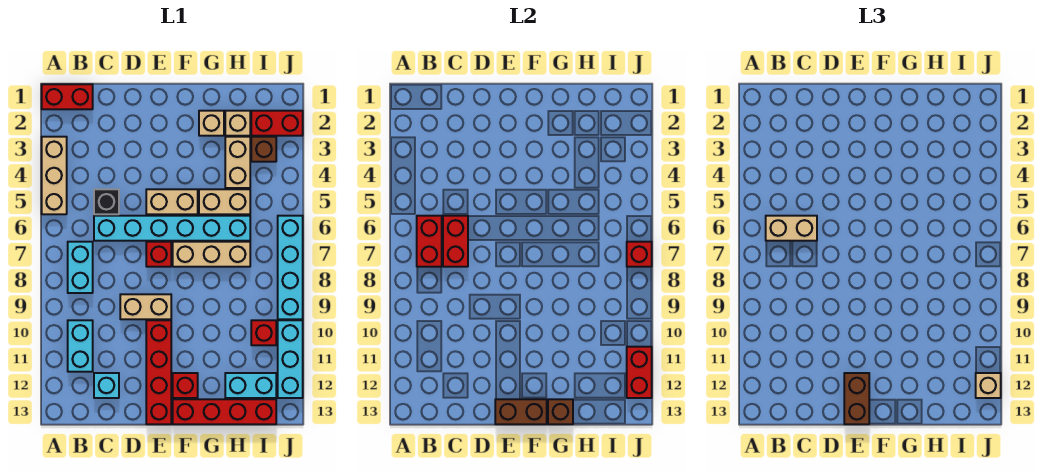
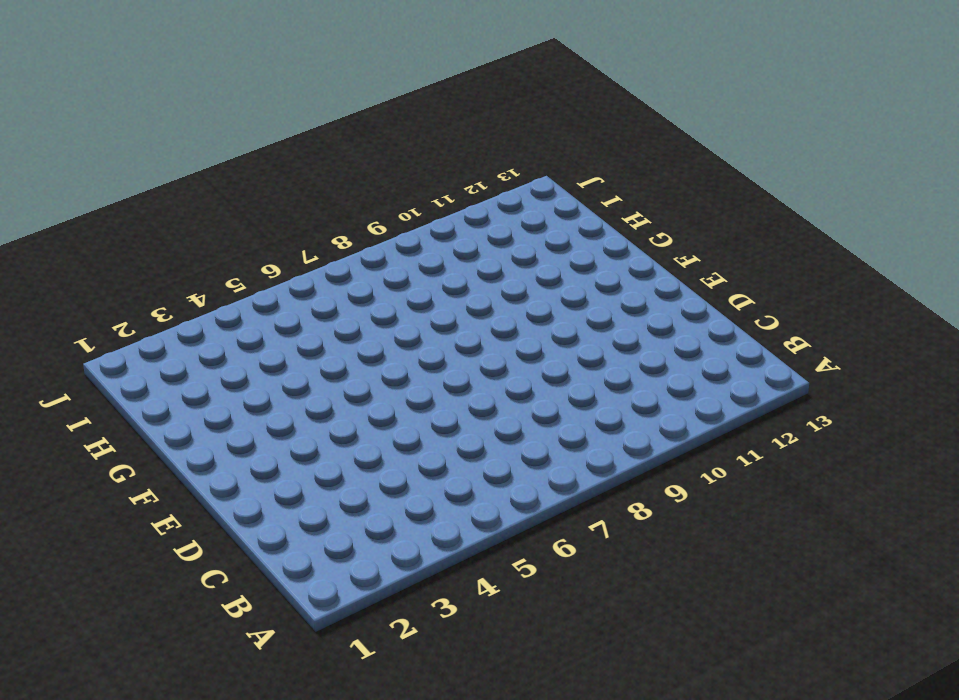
none -> red brick A1:B1 level 1
none -> tan brick A3:A5 level 1
none -> cyan brick B7:B8 level 1
none -> cyan brick B10:B11 level 1

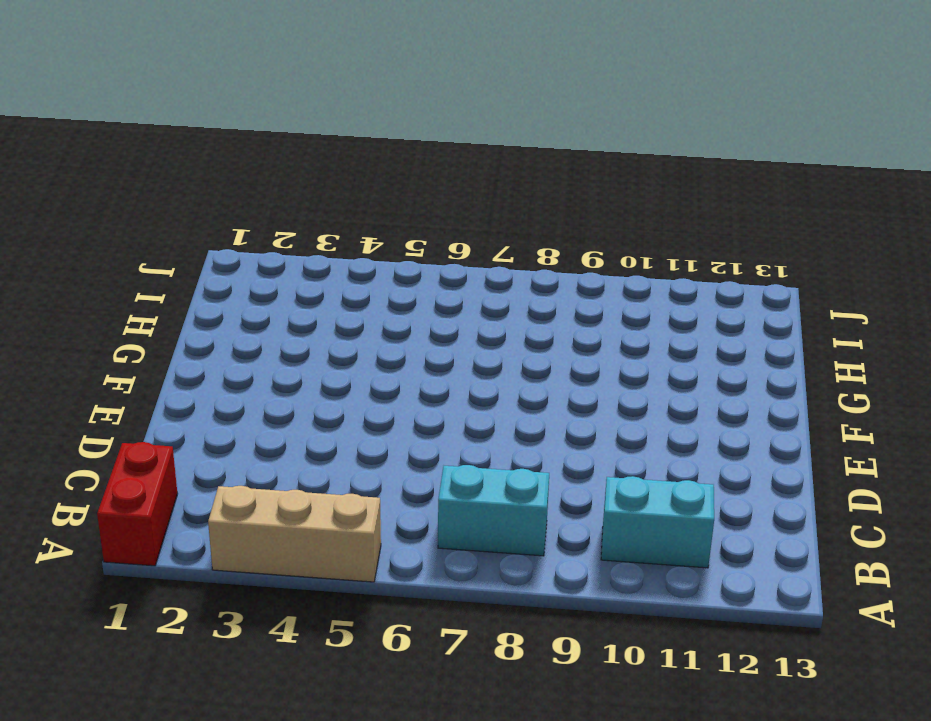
none -> black brick C5 level 1
none -> cyan brick C6:H6 level 1
none -> cyan brick C12 level 1
none -> tan brick D9:E9 level 1

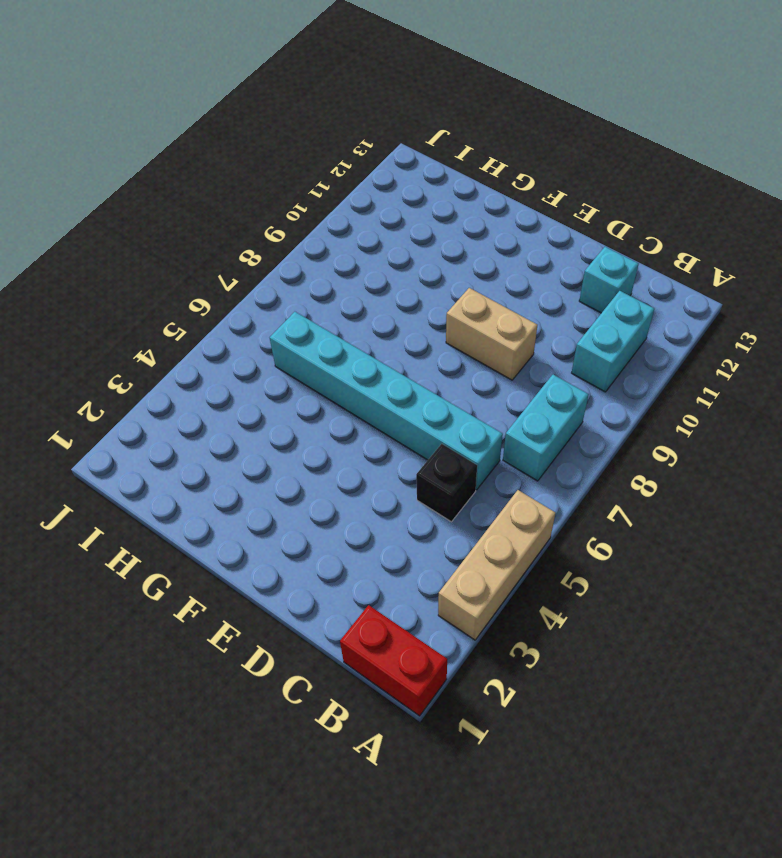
none -> tan brick E5:F5 level 1
none -> red brick E7 level 1
none -> red brick E10:E13 level 1
none -> tan brick F7:H7 level 1

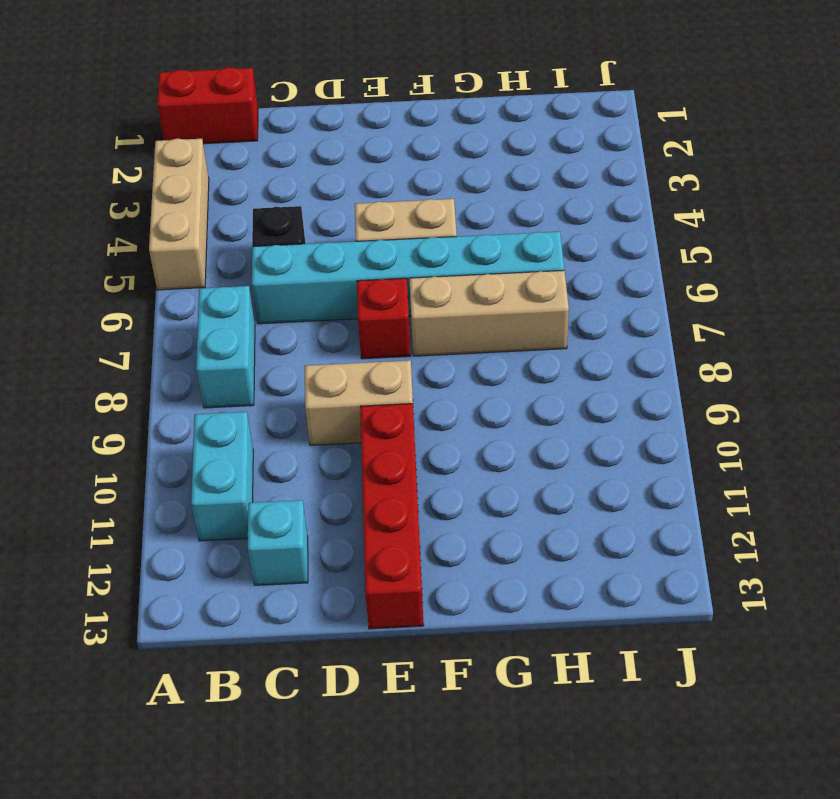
none -> red brick F12 level 1
none -> red brick F13:I13 level 1
none -> tan brick G2 level 1
none -> tan brick G5:H5 level 1

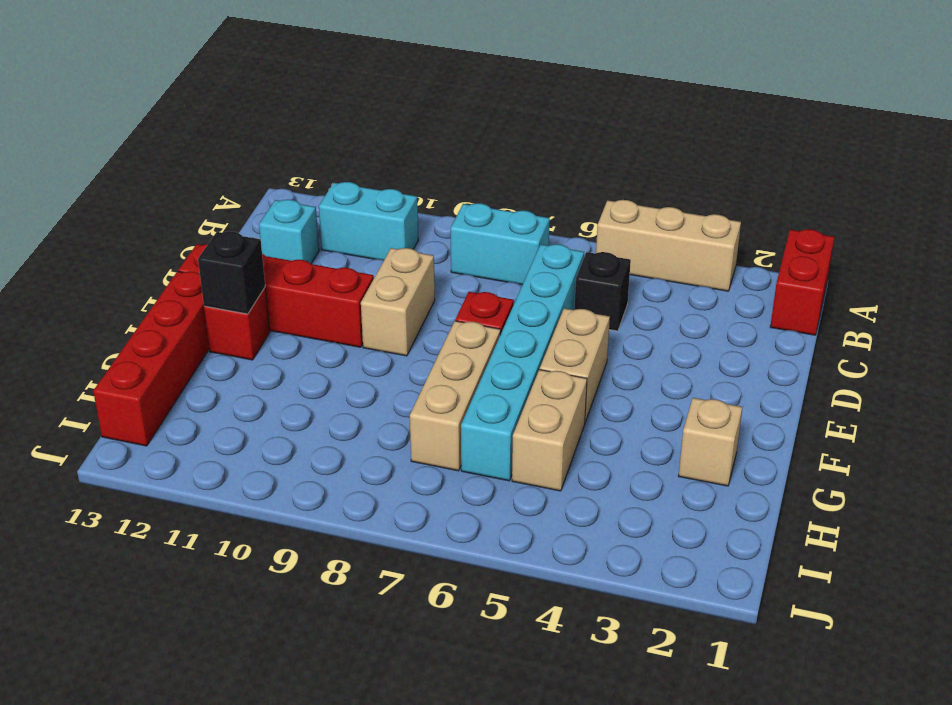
black brick F12 level 2 -> none
none -> tan brick H2 level 1
none -> tan brick H3:H4 level 1
none -> cyan brick H12:I12 level 1
none -> red brick I2:J2 level 1

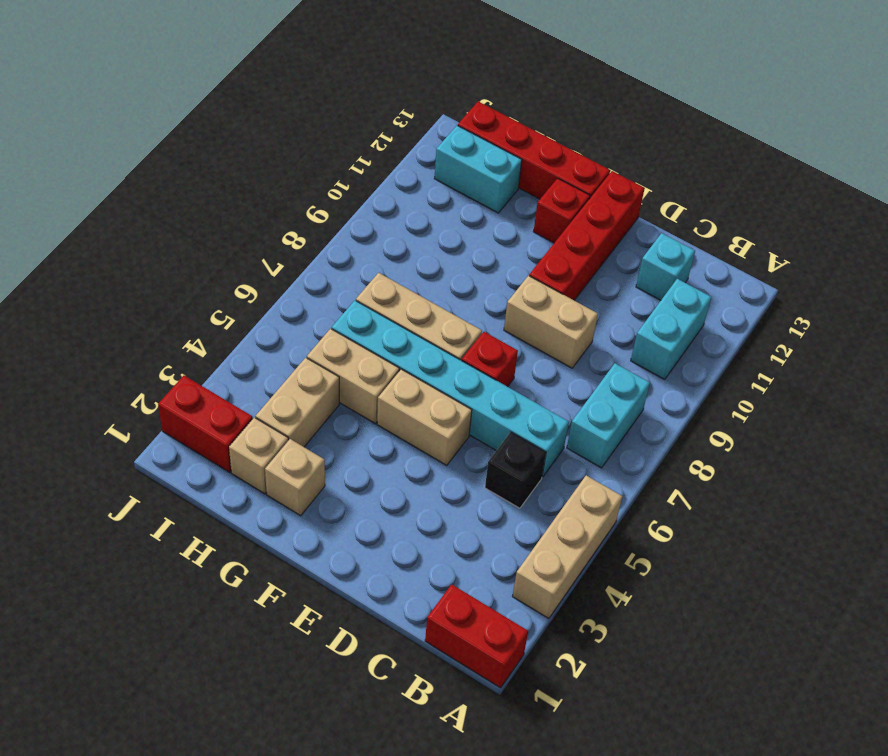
none -> brown brick I3 level 1
none -> red brick I10 level 1
none -> cyan brick J6:J9 level 1
none -> cyan brick J10:J12 level 1

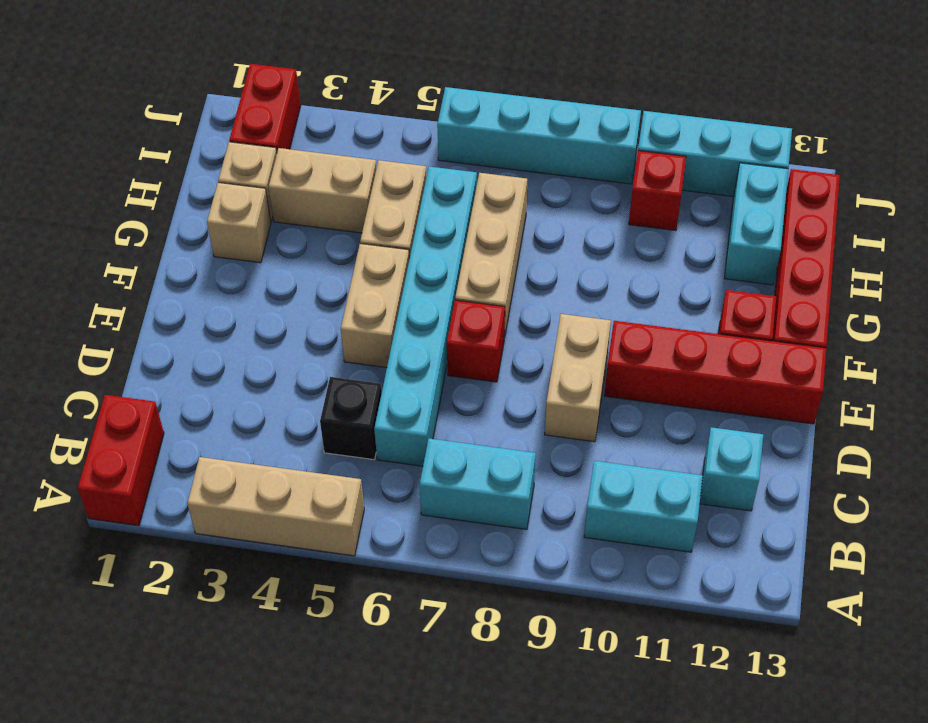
none -> brown brick I3 level 1
none -> red brick B6:B7 level 2
none -> red brick C6:C7 level 2
none -> brown brick E13:F13 level 2

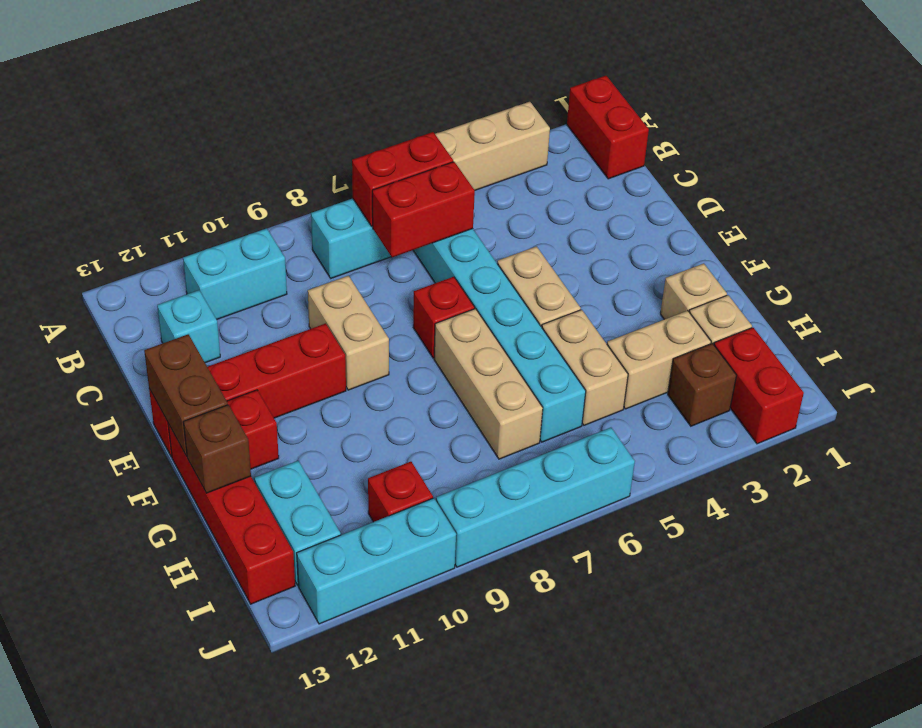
none -> black brick C5 level 1
none -> red brick J7 level 2
none -> red brick J11:J12 level 2
none -> tan brick B6:C6 level 3

